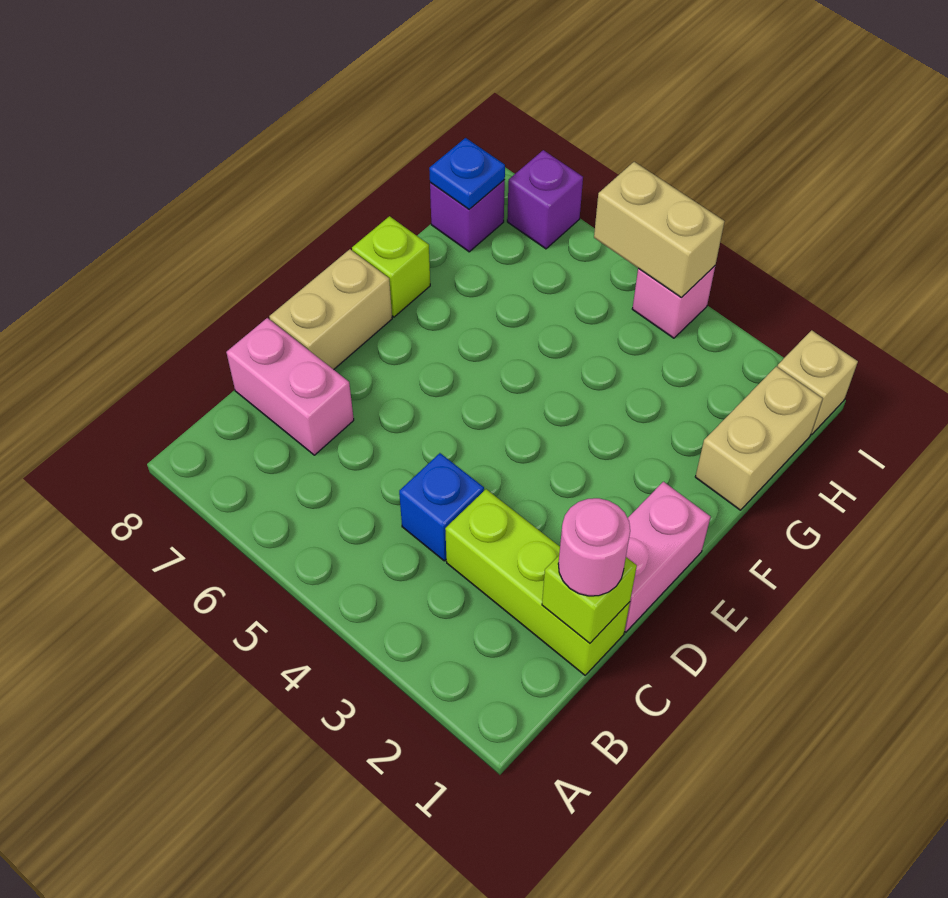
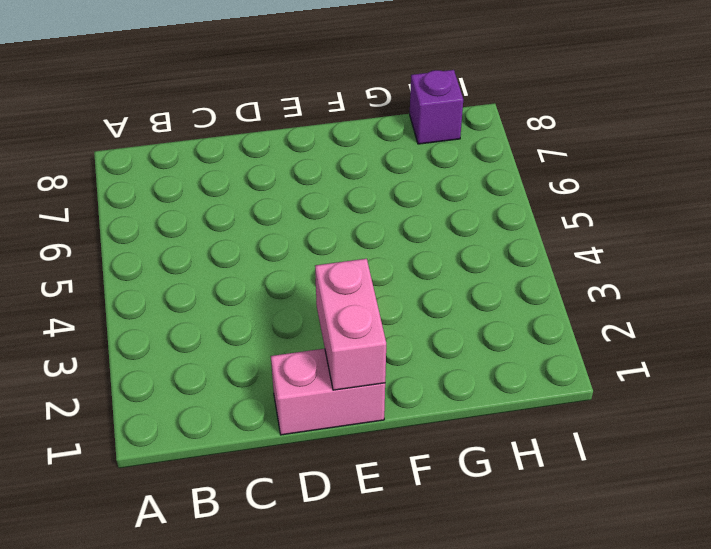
pink brick E1:E2 level 2 -> pink brick C7:C8 level 1
none -> lime brick C1:C3 level 1
none -> blue brick C4 level 1
none -> tan brick D8:E8 level 1

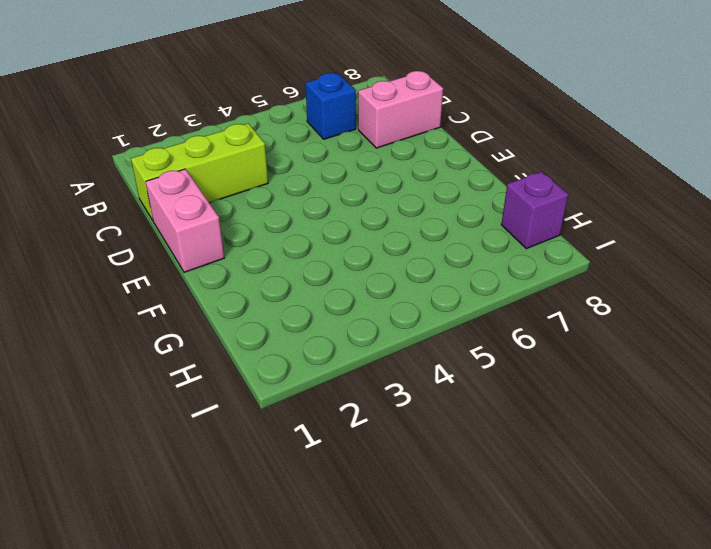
blue brick B6 level 1 -> blue brick C4 level 1
none -> tan brick D8:E8 level 1
none -> lime brick F8 level 1
none -> tan brick G1:H1 level 1

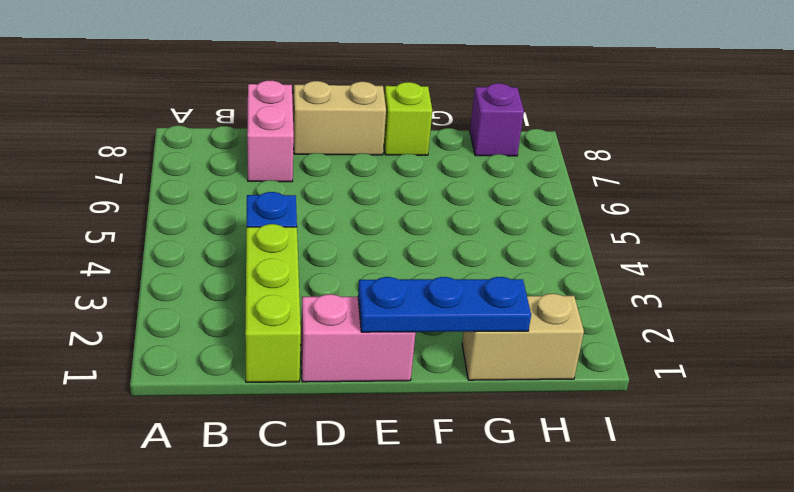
blue plate E1:G1 level 2 -> none
none -> tan brick I1 level 1
none -> pink brick I4 level 1
none -> purple brick I7 level 1

